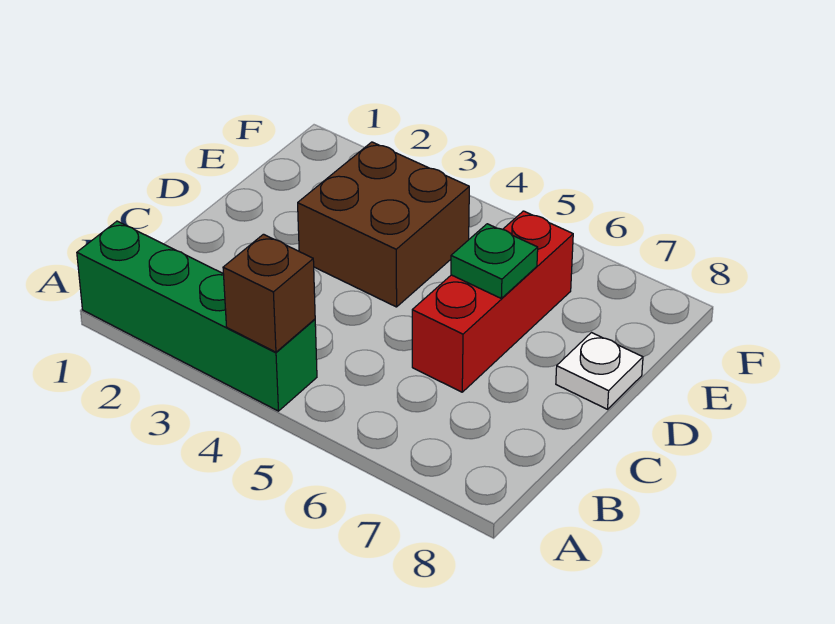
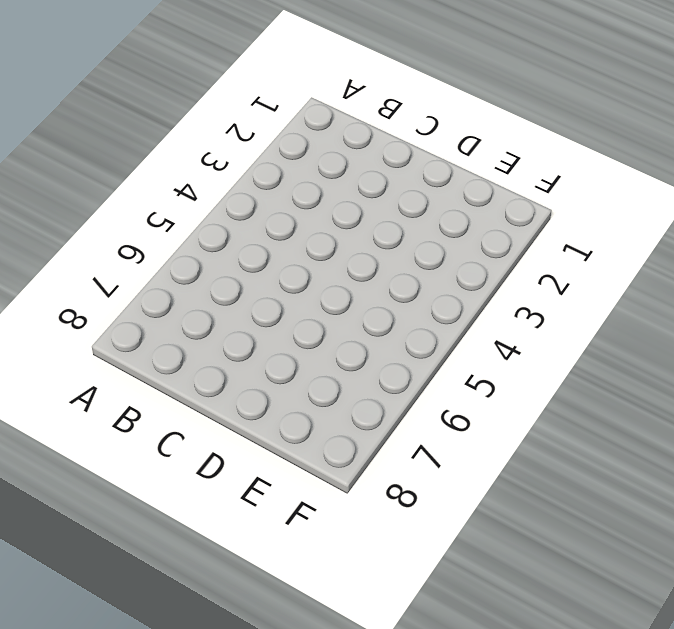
none -> green brick A1:A4 level 1
none -> red brick C6:E6 level 1

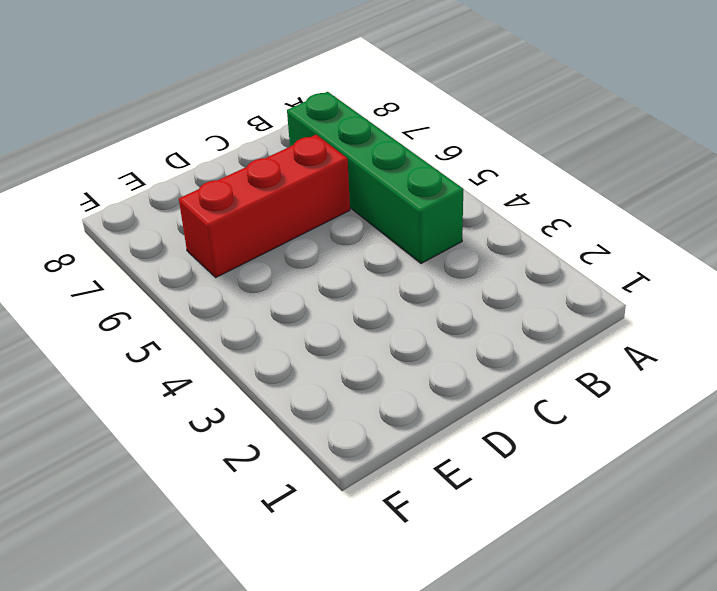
green brick B4:B7 level 1 -> green brick A1:A4 level 1
none -> brown brick D3:E4 level 1
none -> white plate D8 level 1

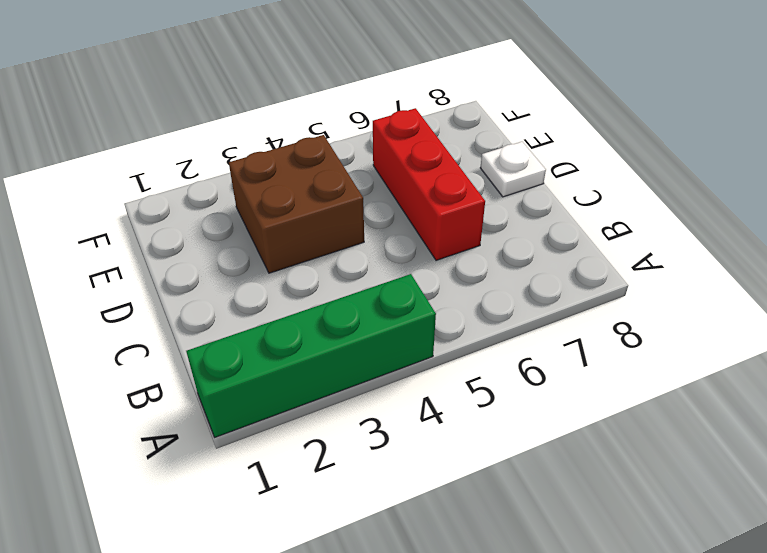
none -> brown brick A4 level 2
none -> green plate D6 level 2

